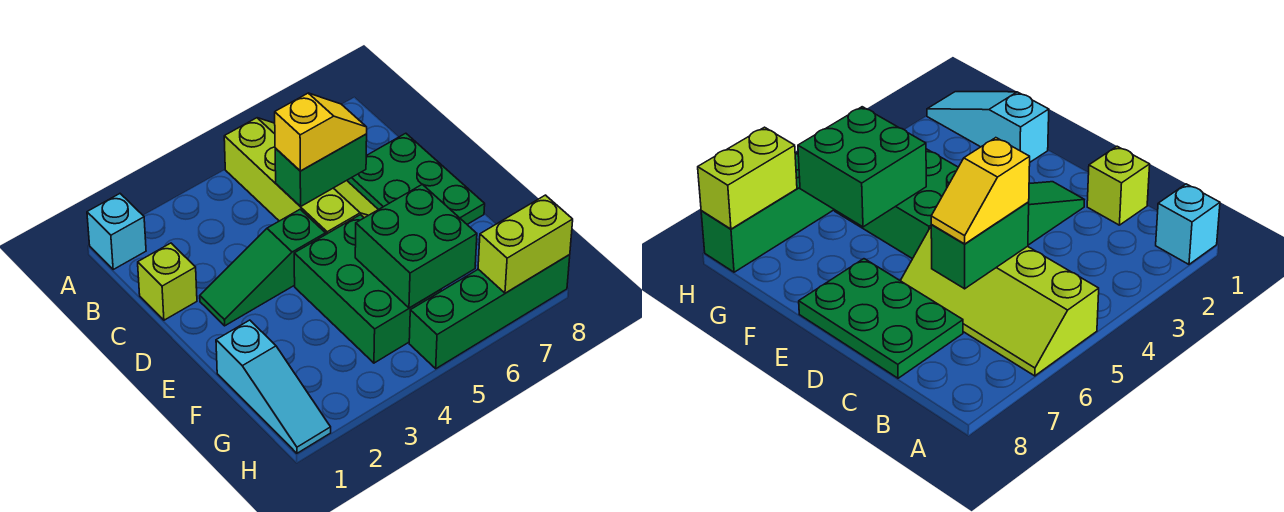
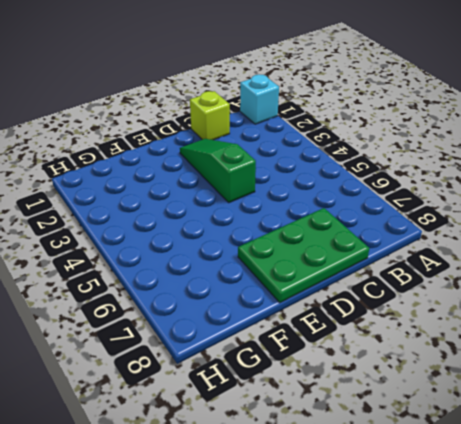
none -> lime slope A5:D6 level 1 top 5
none -> green brick E4:G5 level 1
none -> cyan slope F1:H1 level 1 top F

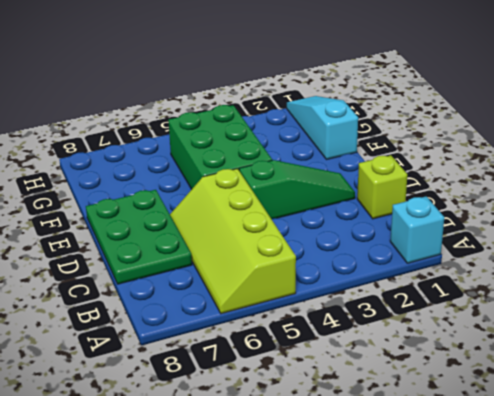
none -> green brick H5:H8 level 1
none -> green brick C5:C6 level 2
none -> green brick F5:G6 level 2

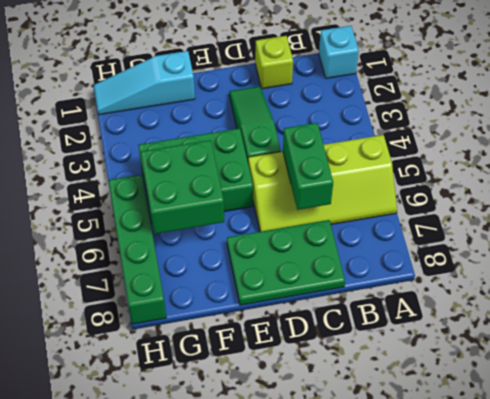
none -> lime brick H7:H8 level 2
none -> yellow slope C5:C6 level 3 top 5

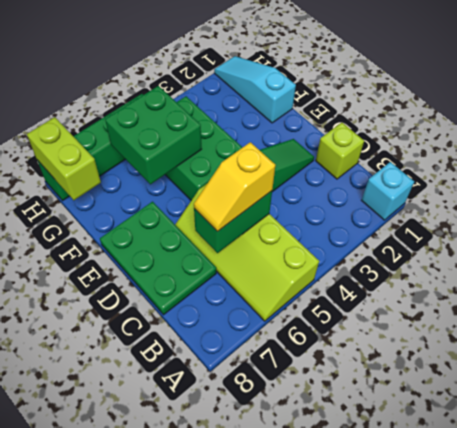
lime brick G8:H8 level 2 -> lime brick H7:H8 level 2

